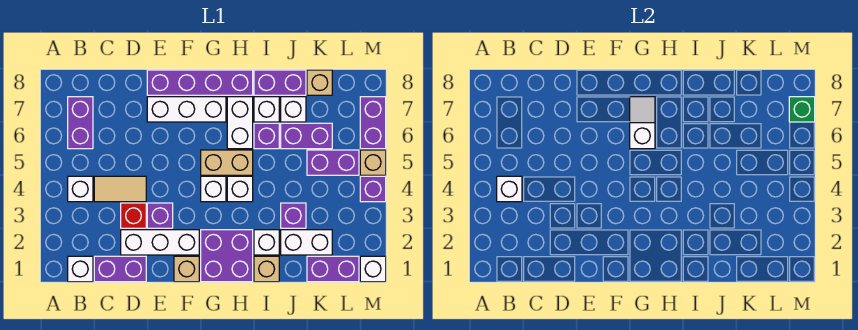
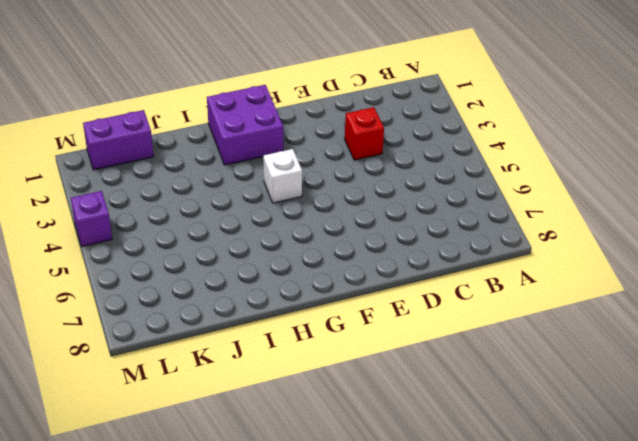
none -> white brick B1 level 1
none -> white brick B4 level 1
none -> purple brick B6:B7 level 1
none -> purple brick C1:D1 level 1

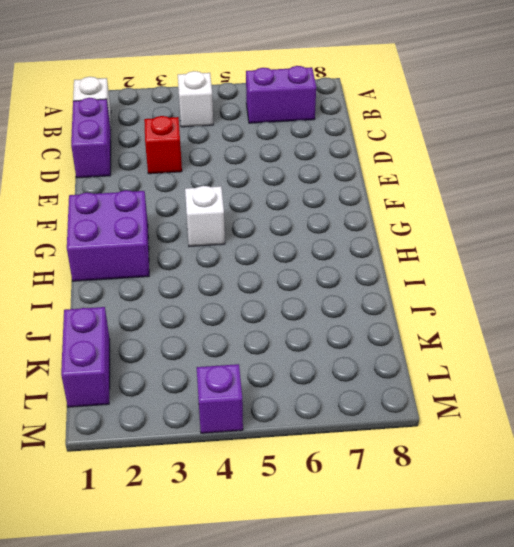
none -> tan tile C4:D4 level 1
none -> white brick D2:F2 level 1
none -> purple brick E3 level 1
none -> white brick E7:G7 level 1

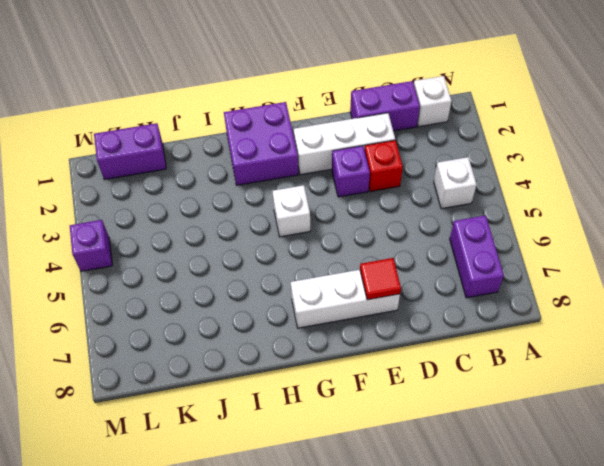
red tile E7 level 2 -> none
none -> tan tile C4:D4 level 1
none -> purple brick E8:H8 level 1
none -> tan brick F1 level 1
none -> tan brick G5:H5 level 1

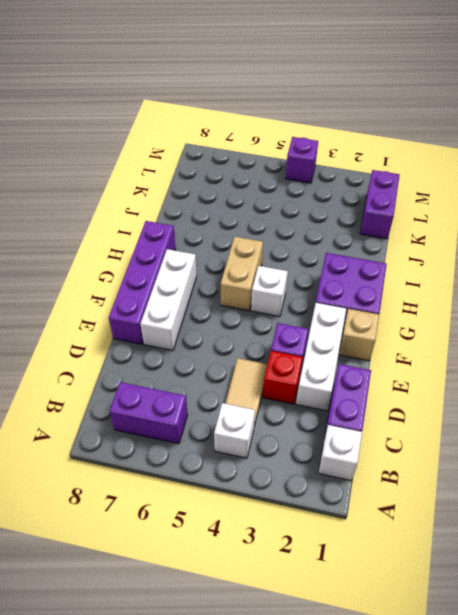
none -> white brick H4 level 1
none -> white brick H6:H7 level 1
none -> tan brick I1 level 1
none -> white brick I2 level 1

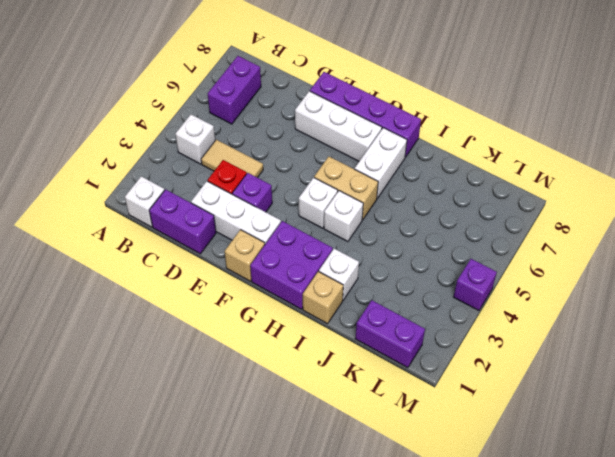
none -> purple brick I6 level 1
none -> white brick I7 level 1
none -> purple brick I8:J8 level 1
none -> white brick J2:K2 level 1

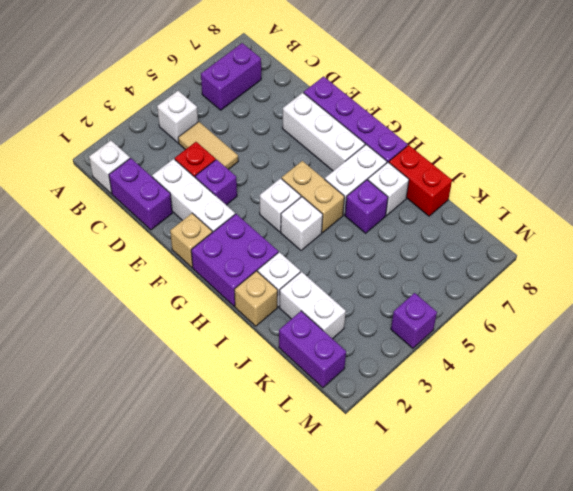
red brick I8:J8 level 1 -> purple brick I8:J8 level 1
none -> purple brick J3 level 1
none -> purple brick J6:K6 level 1
none -> white brick J7 level 1
none -> purple brick K5:L5 level 1

